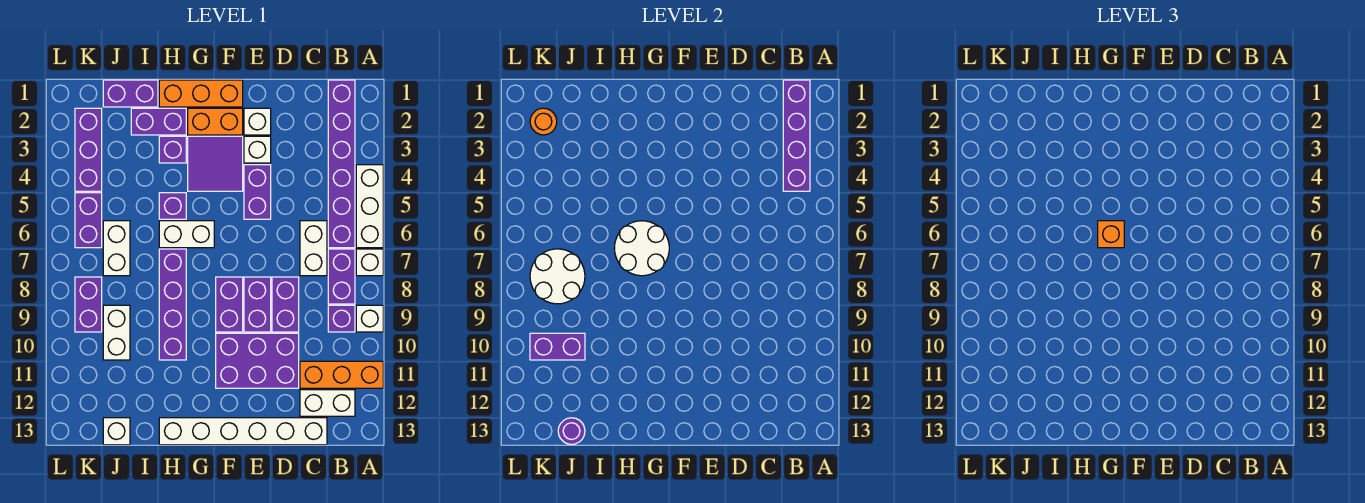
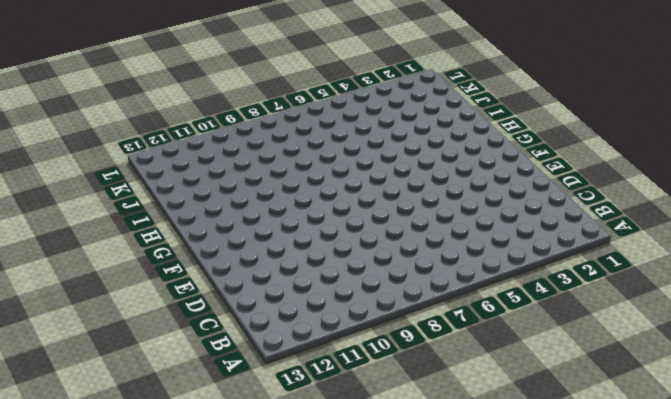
none -> white brick A4:A6 level 1
none -> white brick A7 level 1
none -> white brick A9 level 1
none -> orange brick A11:C11 level 1

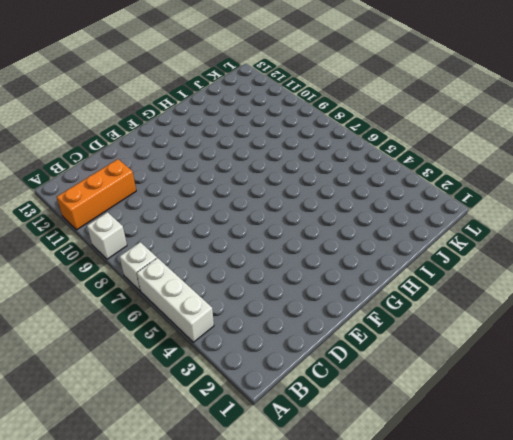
none -> purple brick B1:B6 level 1
none -> purple brick B7:B8 level 1
none -> purple brick B9 level 1
none -> white brick B12:C12 level 1

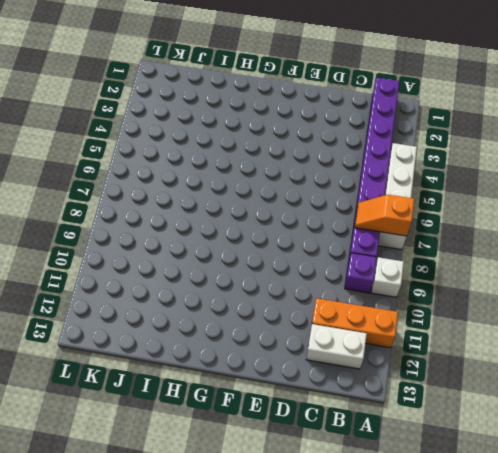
orange slope A7:B7 level 2 top A -> none
none -> white brick C6:C7 level 1
none -> white brick C13:H13 level 1
none -> purple brick D8:D9 level 1
none -> purple brick D10:F11 level 1

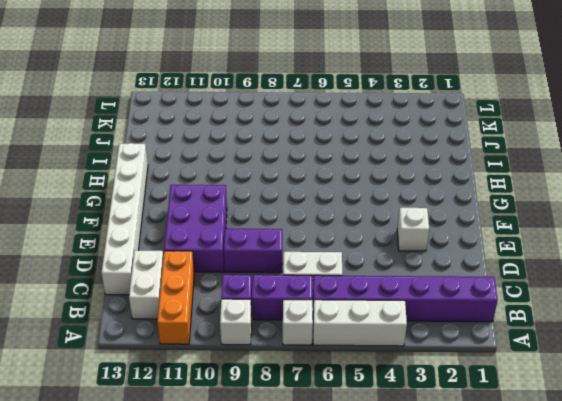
none -> white brick E2 level 1
none -> purple brick E4:E5 level 1
none -> purple brick E8:E9 level 1
none -> orange brick F1:H1 level 1

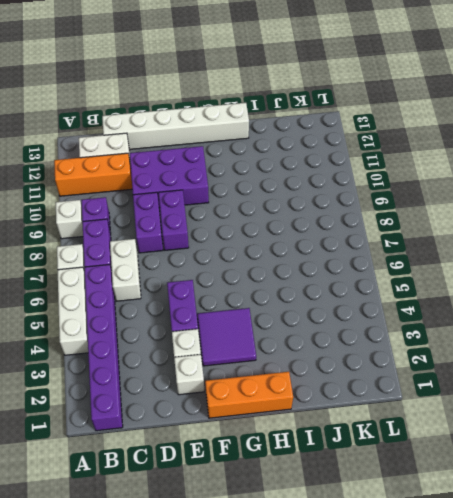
none -> orange brick F2:G2 level 1
none -> purple brick F8:F9 level 1
none -> white brick G6:H6 level 1
none -> purple brick H2:I2 level 1

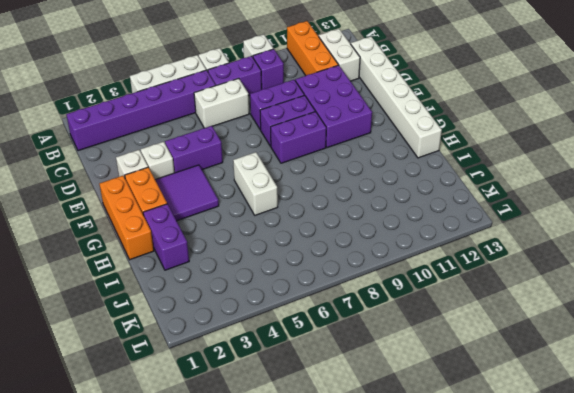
none -> purple brick H3 level 1
none -> purple brick H5 level 1
none -> purple brick H7:H10 level 1
none -> purple brick I1:J1 level 1

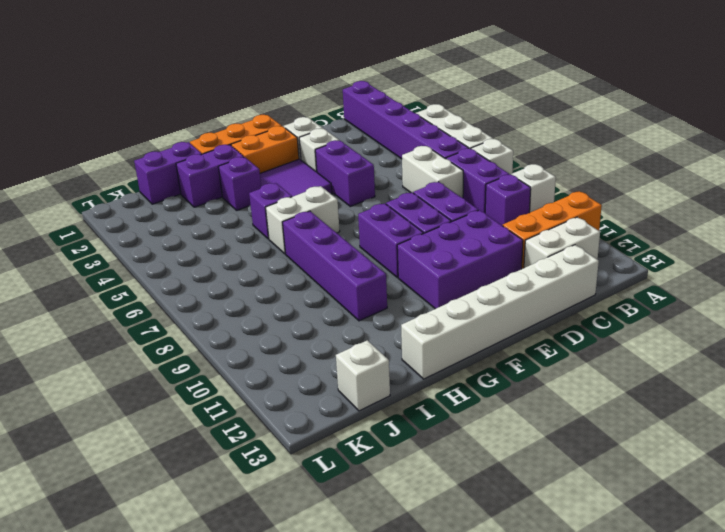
none -> white brick J6:J7 level 1
none -> white brick J9:J10 level 1
none -> purple brick K2:K4 level 1
none -> purple brick K5:K6 level 1

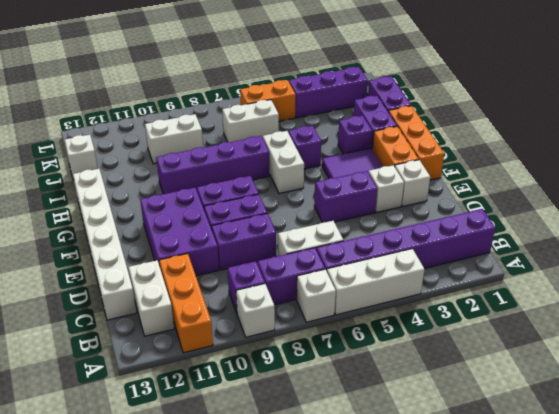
orange brick K5:K6 level 1 -> purple brick K5:K6 level 1
none -> purple brick K8:K9 level 1
none -> purple brick B1:B4 level 2
none -> white round brick G6:H7 level 2
none -> white round brick J7:K8 level 2

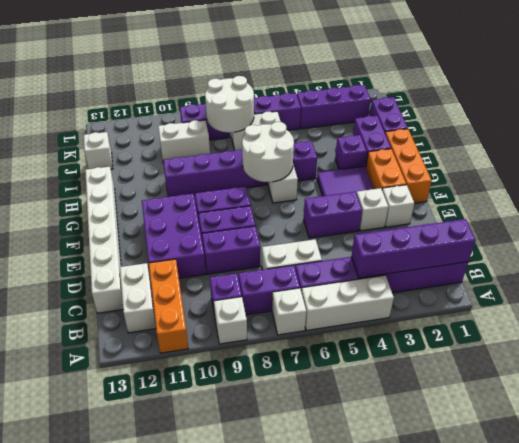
none -> purple brick J10:K10 level 2
none -> purple round brick J13 level 2
none -> orange round brick K2 level 2
none -> orange brick G6 level 3

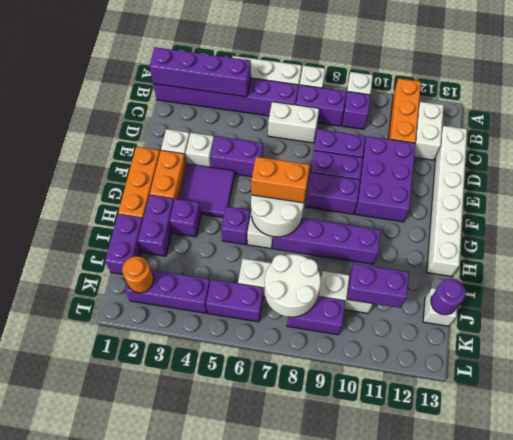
orange brick G6:G7 level 3 -> orange brick G6 level 3
purple brick J10:J11 level 2 -> purple brick J10:K10 level 2

